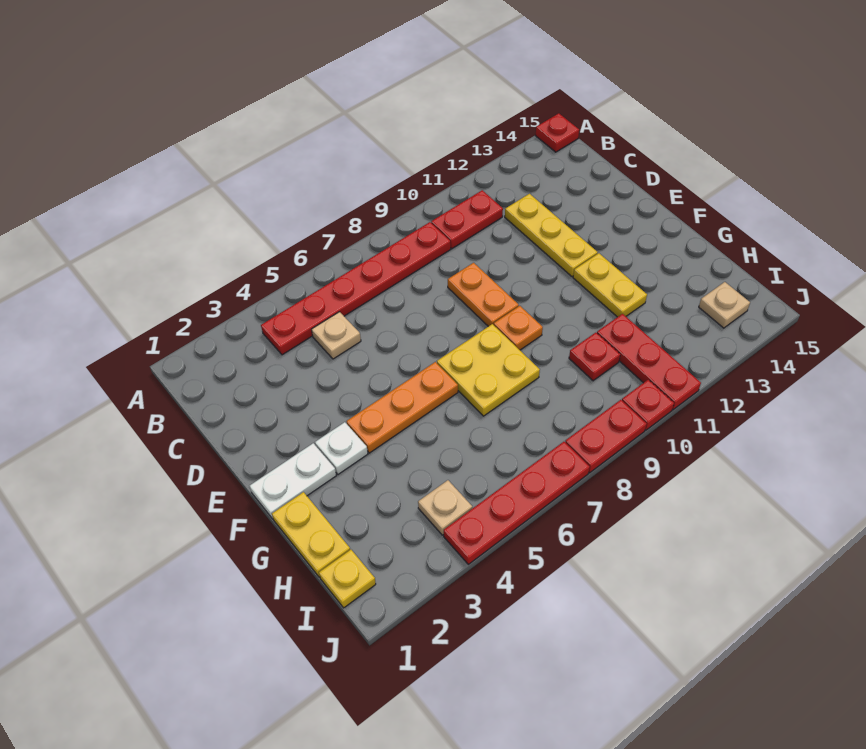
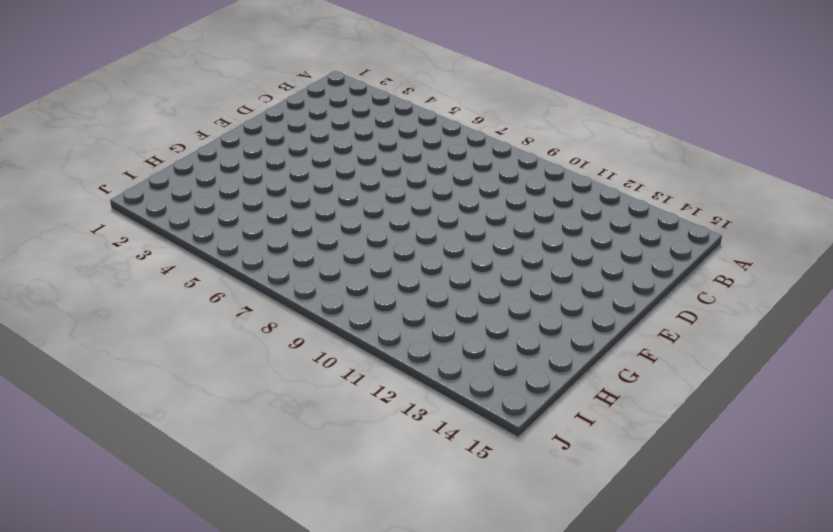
none -> red plate A15 level 1
none -> red plate B4:B9 level 1
none -> red plate B10:B11 level 1

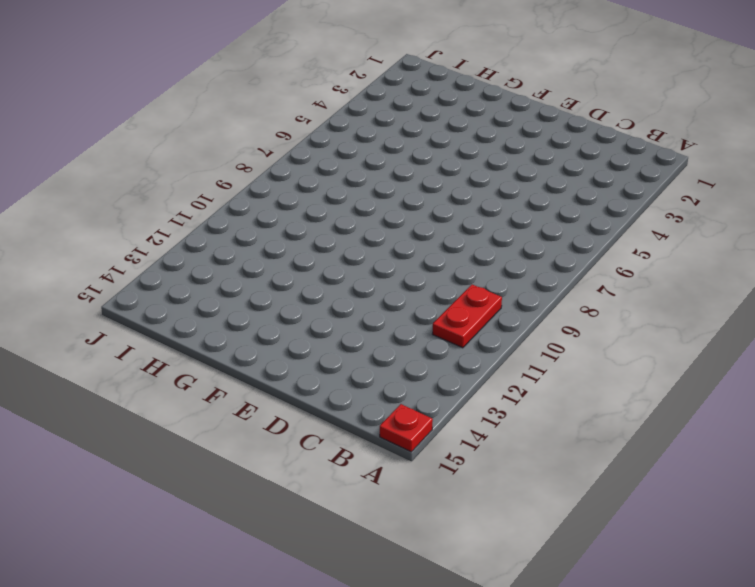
none -> red plate B4:B9 level 1
none -> tan plate C5 level 1
none -> yellow plate C12:E12 level 1

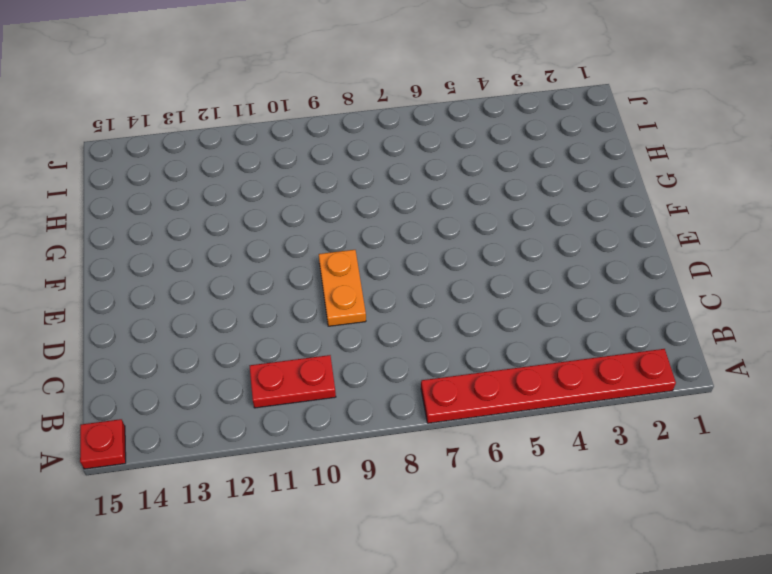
red plate A2:A7 level 1 -> red plate B4:B9 level 1
none -> tan plate C5 level 1
none -> yellow plate C12:E12 level 1
none -> white plate F1:F2 level 1

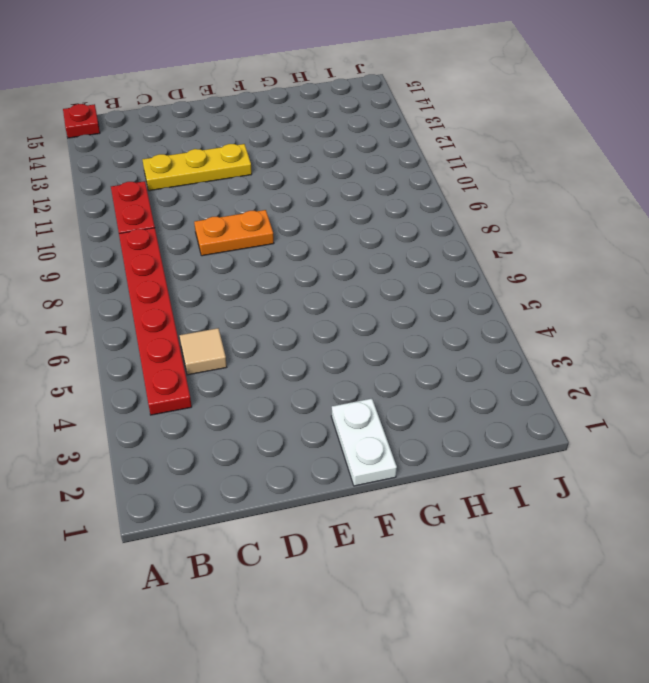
tan tile C5 level 1 -> tan plate C5 level 1
none -> white plate F3 level 1
none -> orange plate F4:F6 level 1
none -> yellow plate F7:G8 level 1

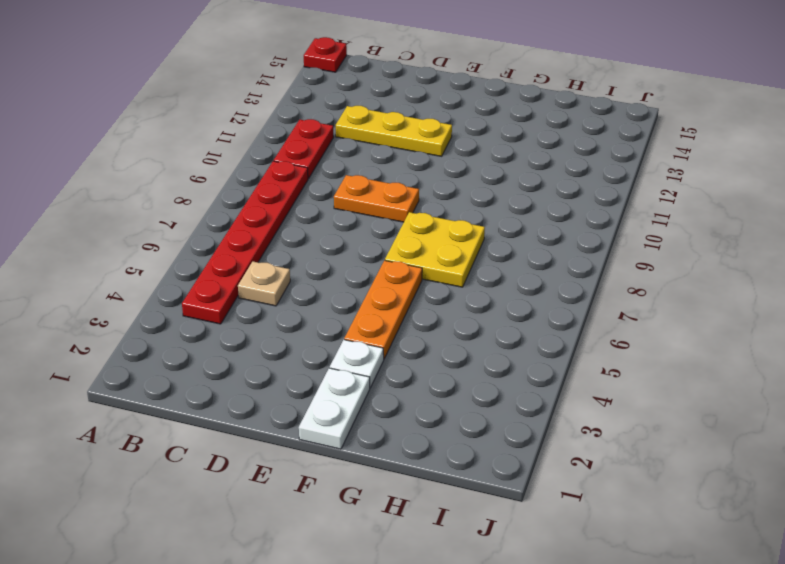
none -> orange plate F9 level 1
none -> yellow plate F12:G12 level 1
none -> yellow plate G1:H1 level 1

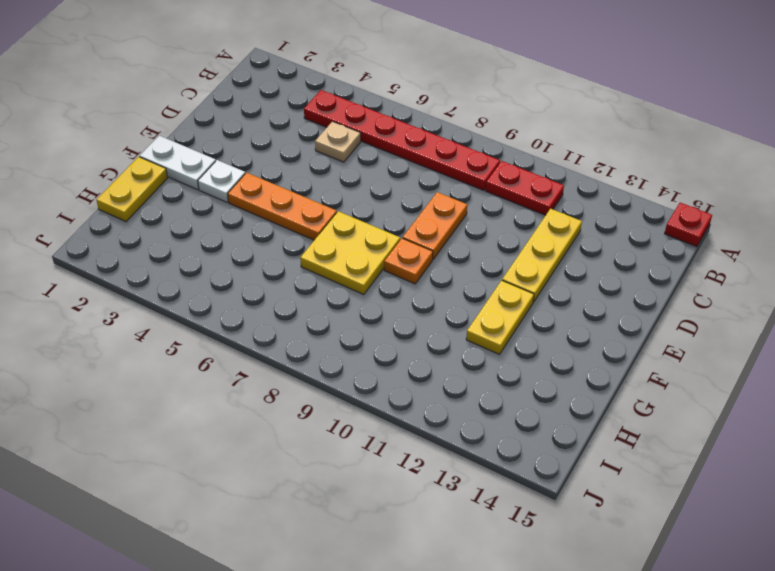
none -> red plate H10 level 1
none -> red plate H11:J11 level 1
none -> yellow plate I1 level 1

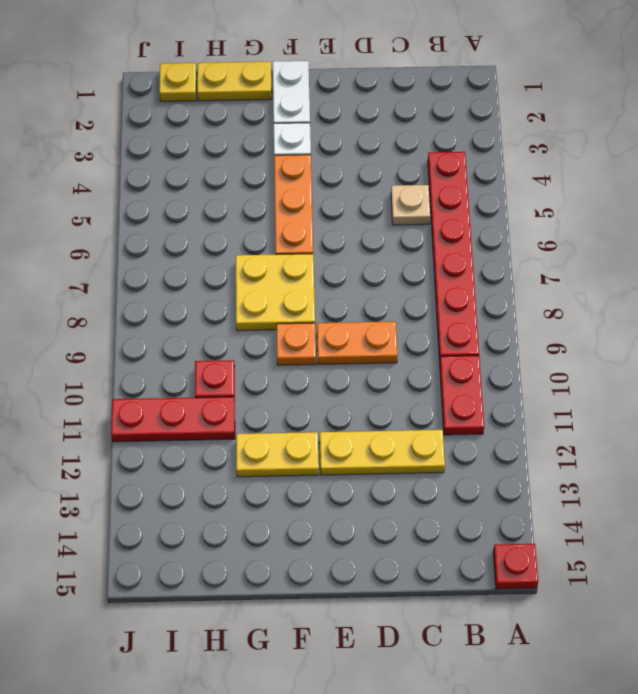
none -> tan plate I4 level 1
none -> tan plate I14 level 1
none -> red plate J4:J7 level 1

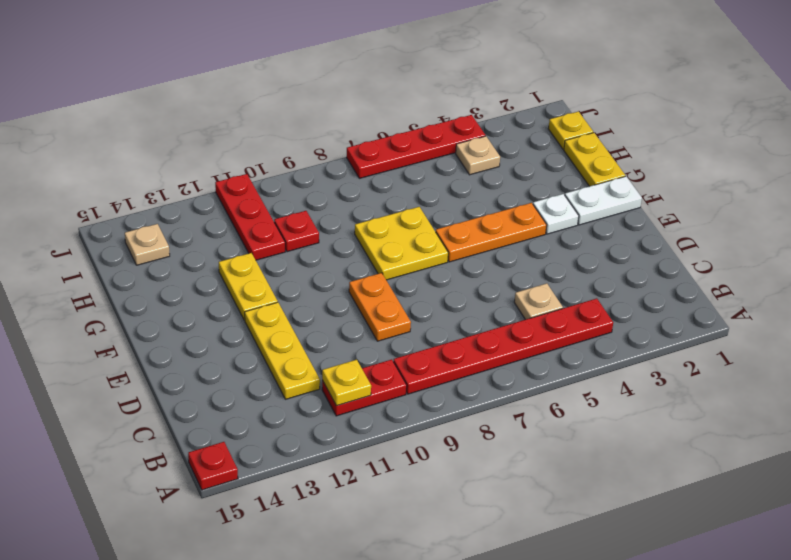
yellow plate B11 level 2 -> none
none -> orange plate F9 level 1
none -> red plate J8:J9 level 1
none -> red plate J10 level 1

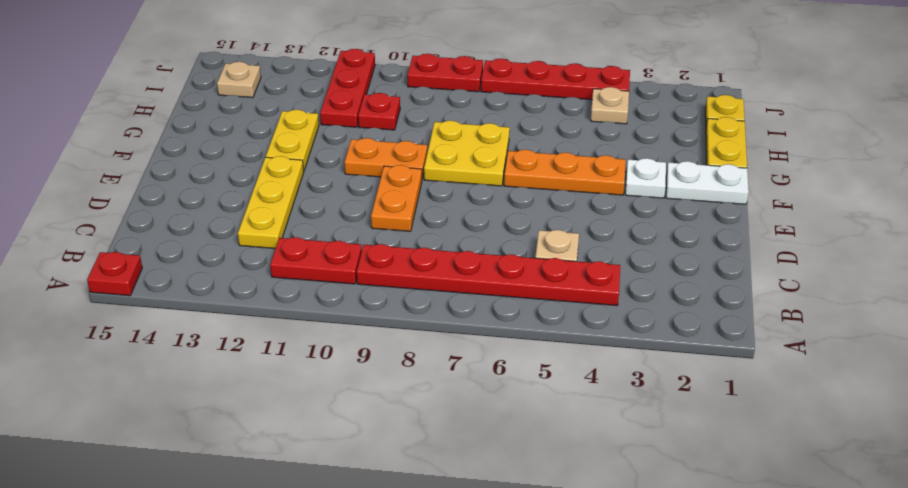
orange plate F9:F10 level 1 -> orange plate F9 level 1
none -> red plate J10 level 1

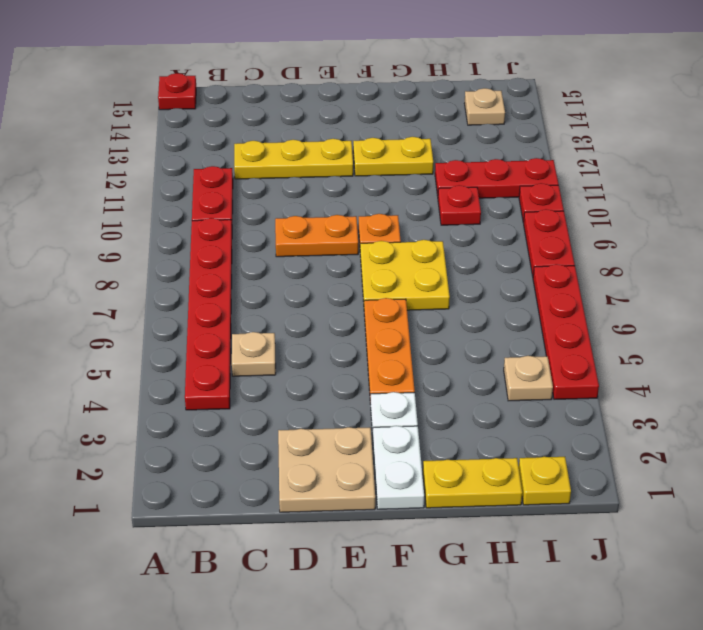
tan plate D1:E2 level 1 -> none

